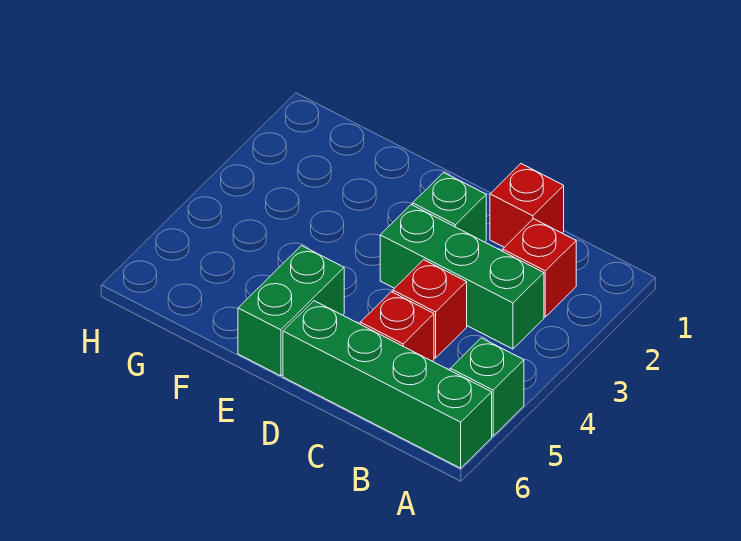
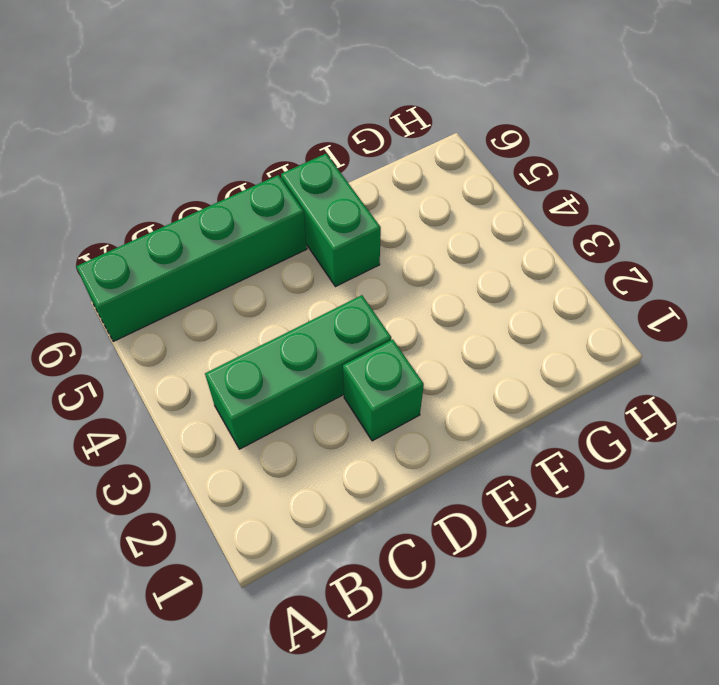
none -> green brick A5 level 1
none -> red brick B2 level 1

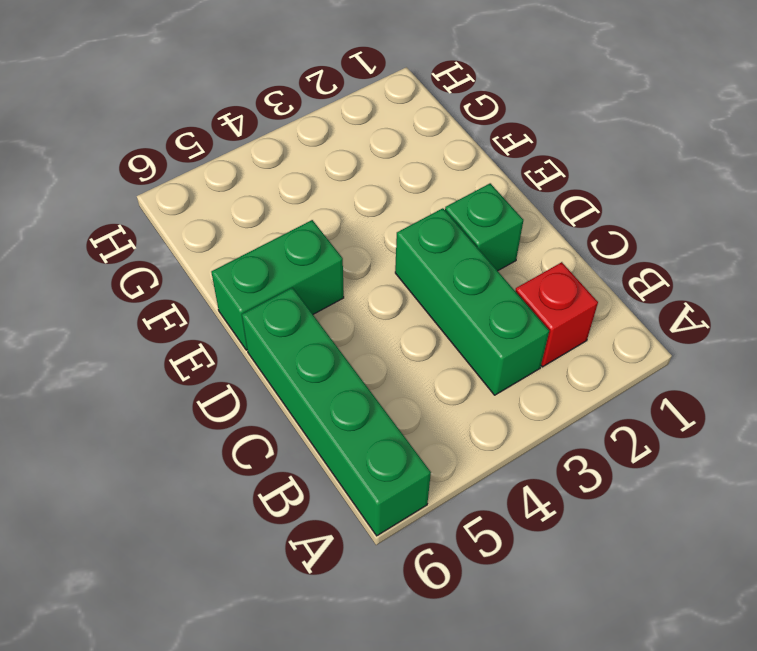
none -> green brick A5 level 1
none -> red brick C1 level 1

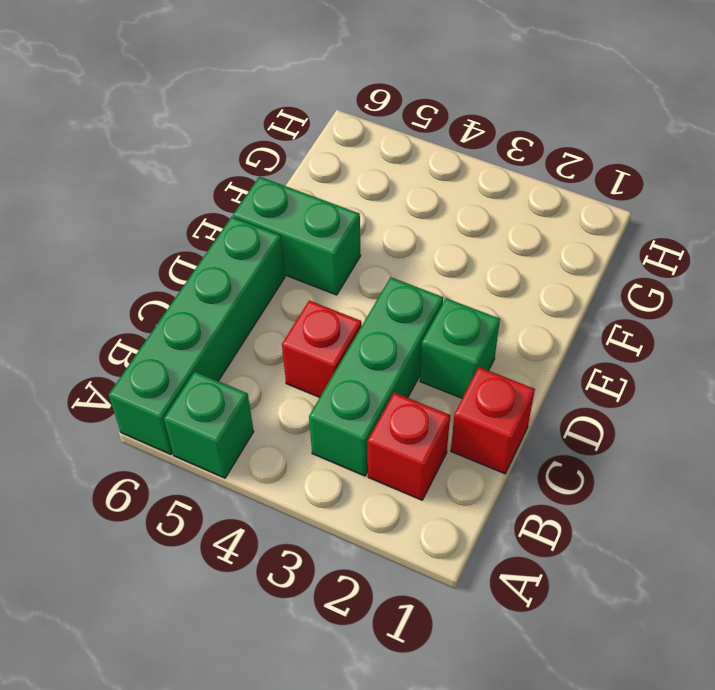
none -> red brick C5 level 1

